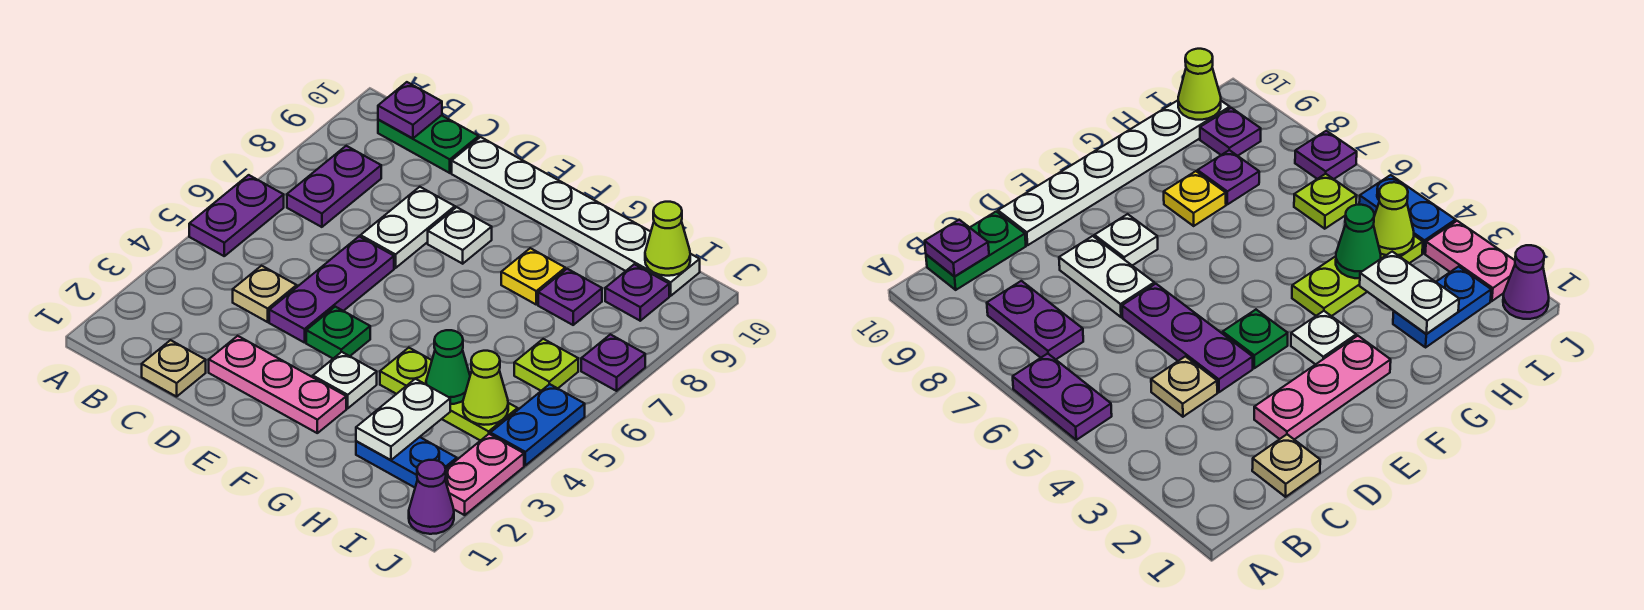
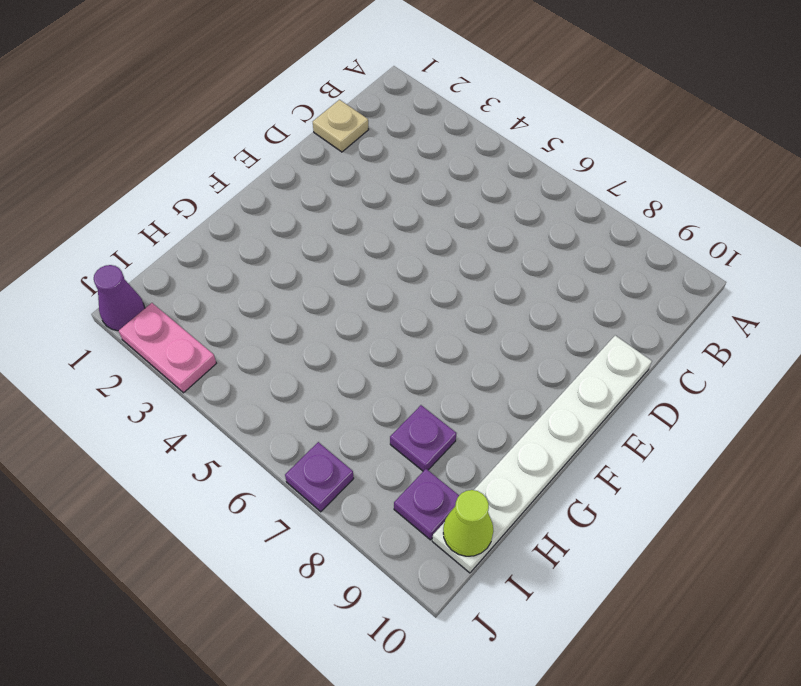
none -> purple plate A5:A6 level 1
none -> purple plate B7:B8 level 1
none -> green plate B10:C10 level 1

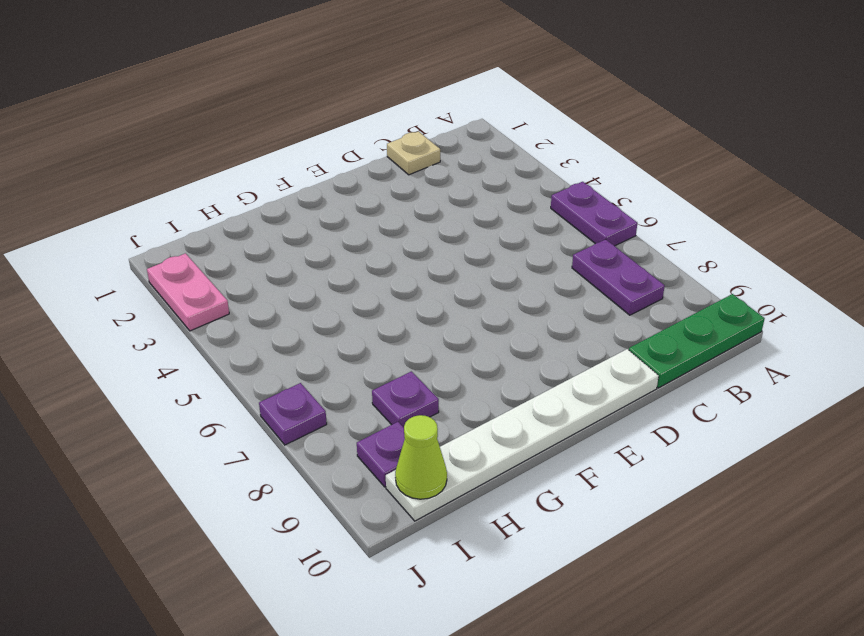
green plate A10:C10 level 1 -> green plate B10:C10 level 1
none -> tan plate C4 level 1
none -> pink plate D2:F2 level 1
none -> purple plate D4:D6 level 1

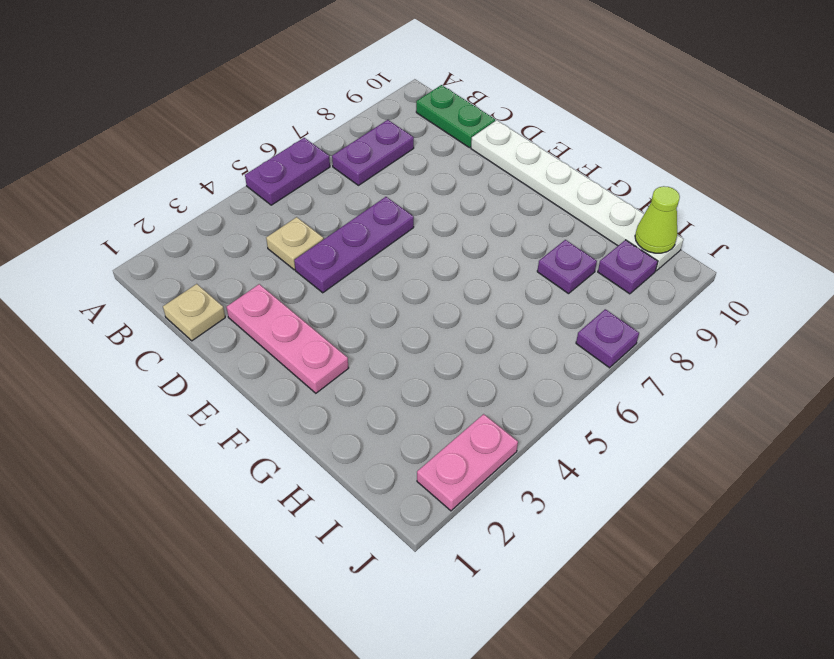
none -> white plate D7:D8 level 1
none -> green plate E4 level 1
none -> white plate E8 level 1

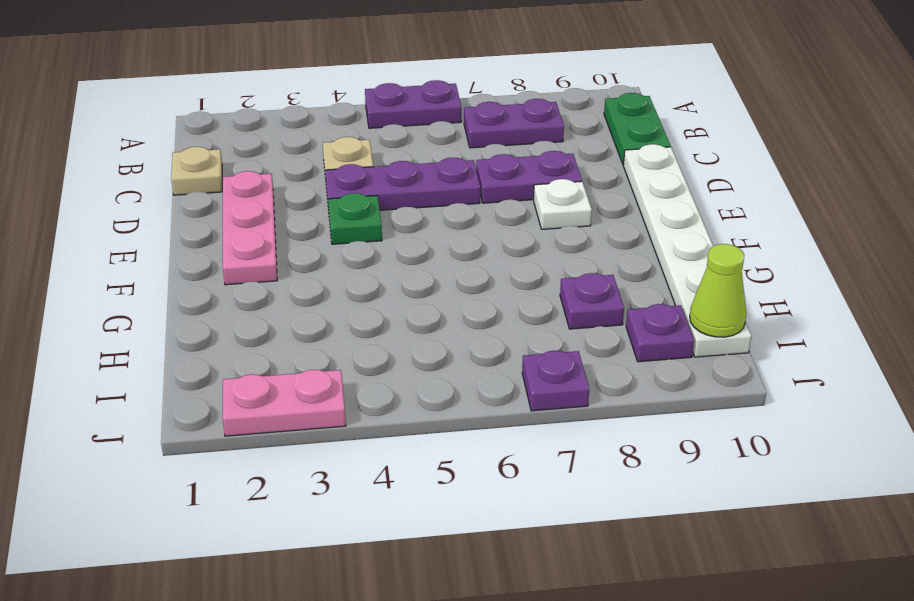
purple plate D7:D8 level 1 -> white plate D7:D8 level 1
none -> white plate F3 level 1
none -> lime plate G4:I4 level 1
none -> yellow plate G8 level 1

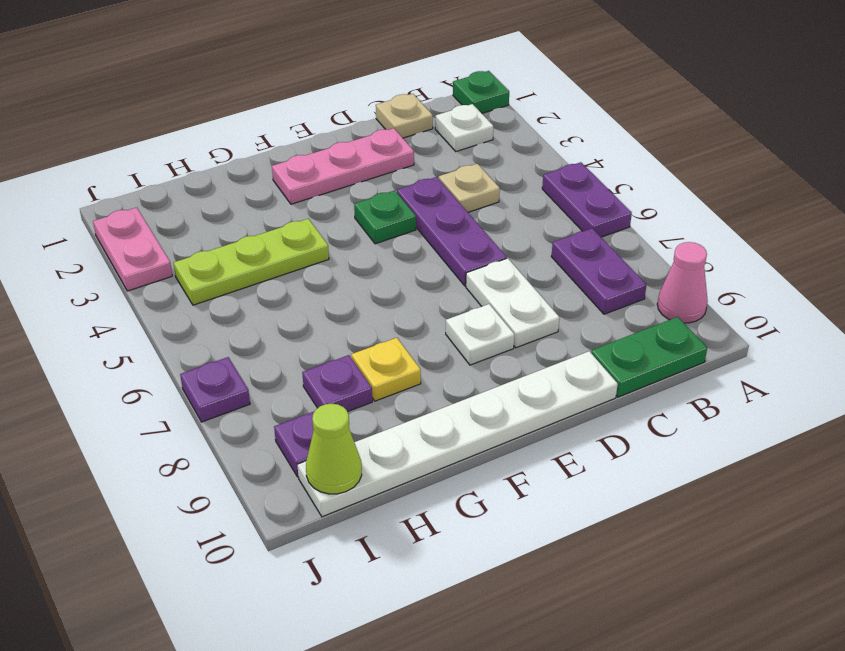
green plate A1 level 1 -> none
pink cone A9 level 1 -> none
white plate B2 level 1 -> white plate F3 level 1
none -> blue plate H2:I2 level 1
none -> lime plate I6 level 1
none -> purple cone J1 level 1

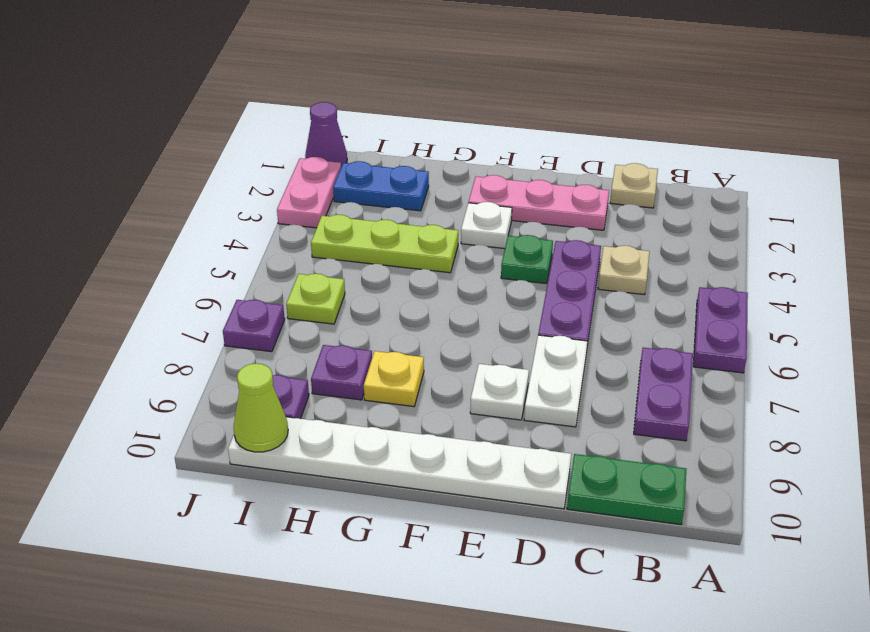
none -> blue plate J4:J5 level 1
none -> purple plate B10 level 2
none -> white plate H2:H3 level 2

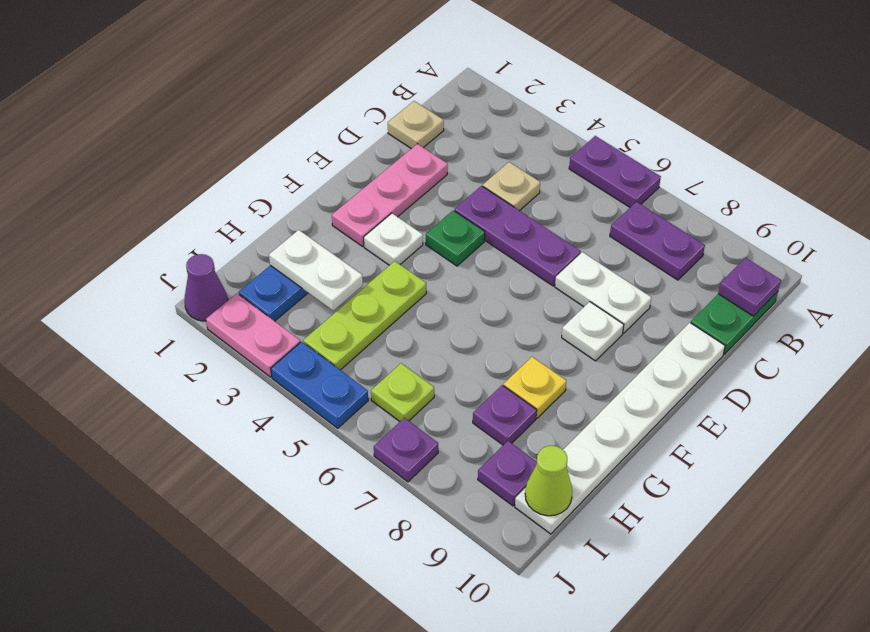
none -> green cone H4 level 2
none -> lime cone I4 level 2

